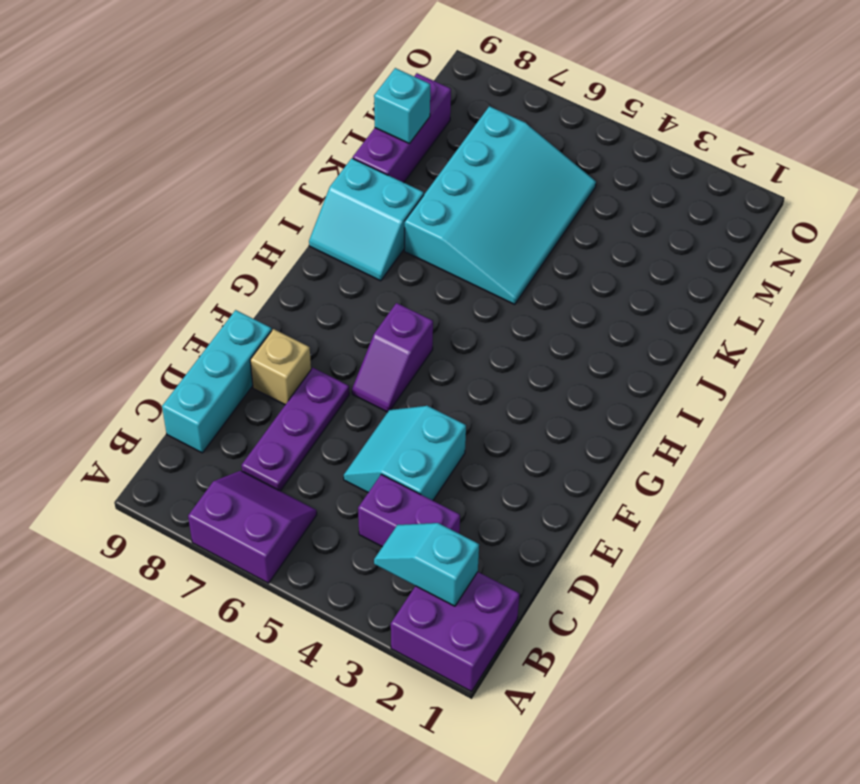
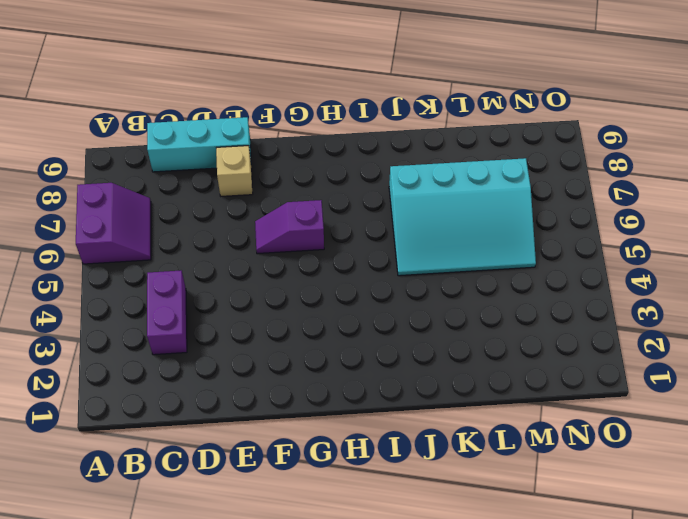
none -> purple brick A1:B2 level 1
none -> purple plate C7:E7 level 1
none -> cyan slope D4:E5 level 1 top 4

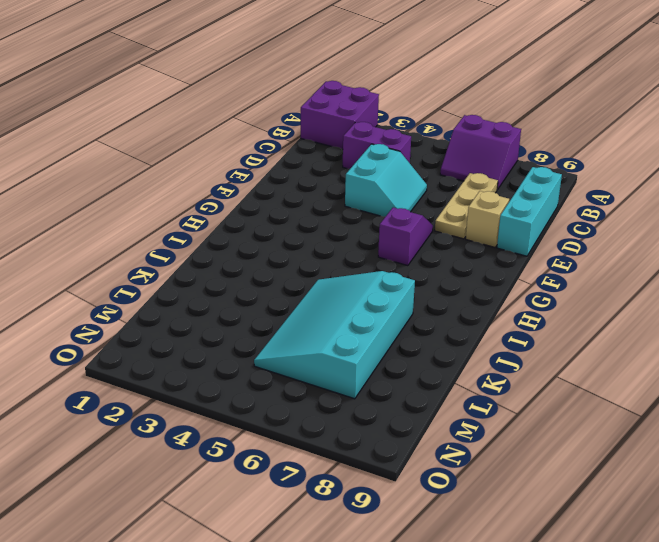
tan plate C7:E7 level 1 -> purple plate C7:E7 level 1
none -> cyan slope I8:J9 level 1 top J
none -> purple brick K9:M9 level 1
none -> cyan slope B2:B3 level 2 top 2

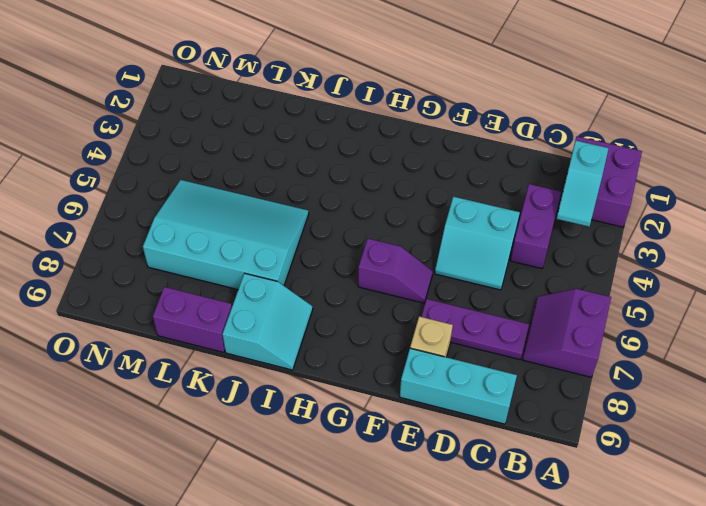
purple brick K9:L9 level 1 -> purple brick K9:M9 level 1
none -> cyan brick L9 level 2

